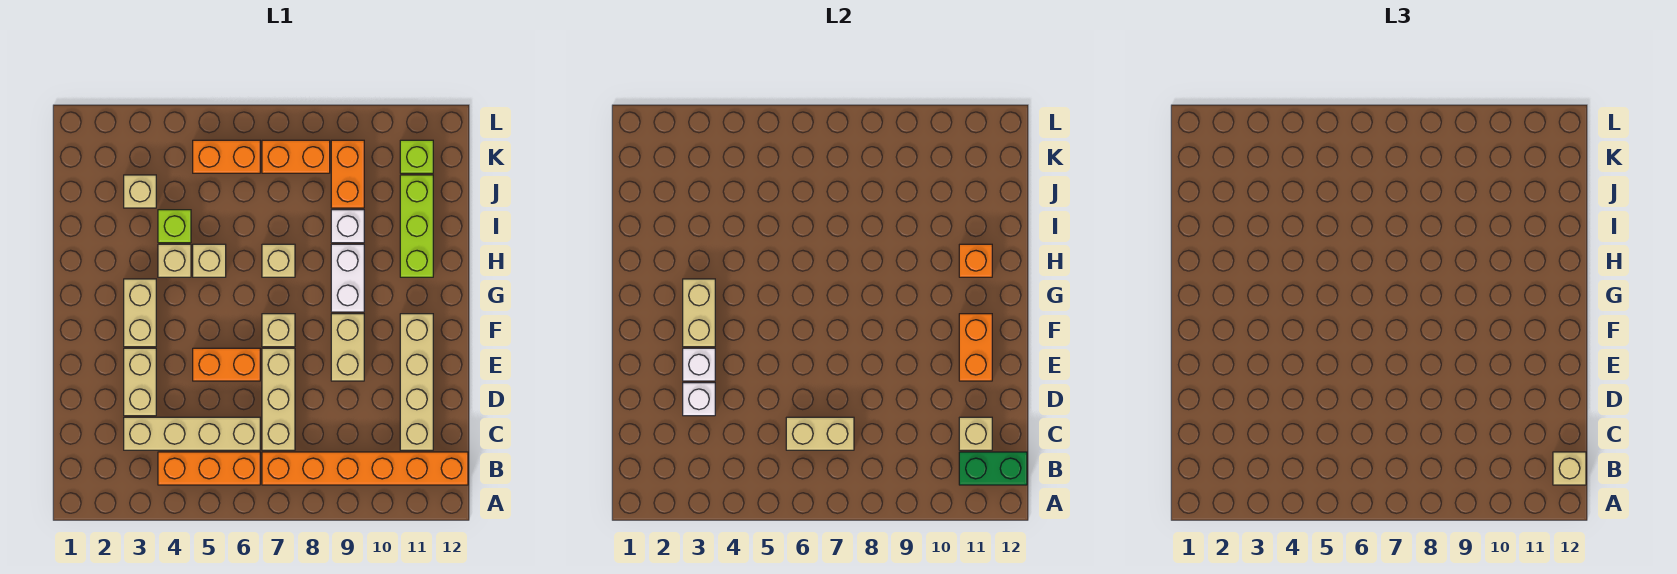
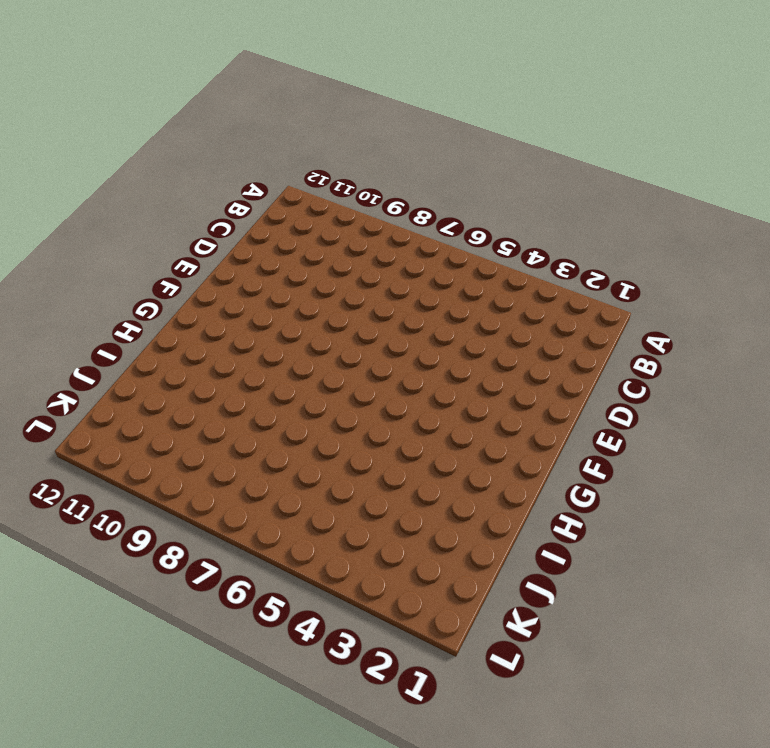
none -> orange brick B4:B6 level 1
none -> orange brick B7:B12 level 1
none -> tan brick C3:C6 level 1
none -> tan brick C7:E7 level 1

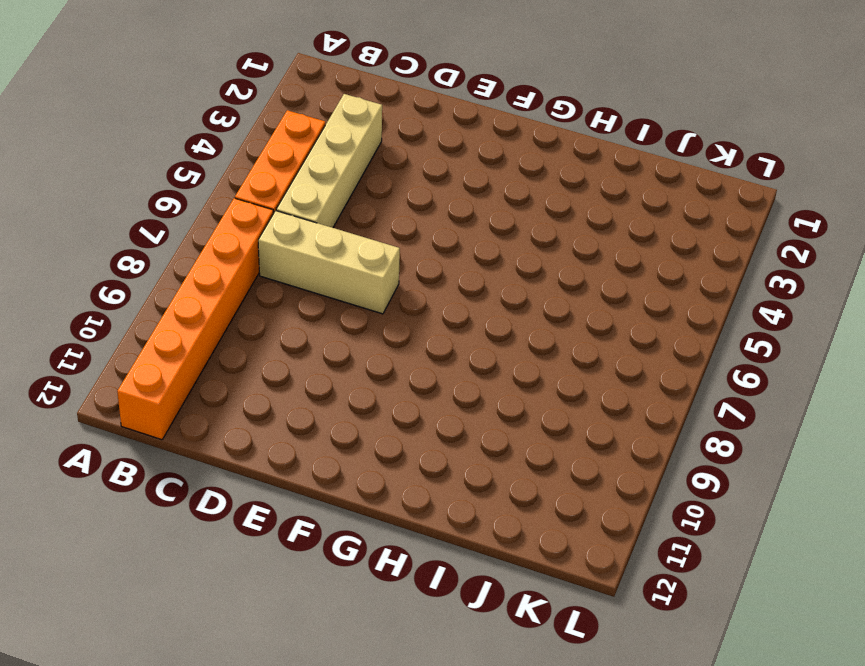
none -> tan brick C11:F11 level 1
none -> tan brick D3:E3 level 1
none -> orange brick E5:E6 level 1
none -> tan brick E9:F9 level 1

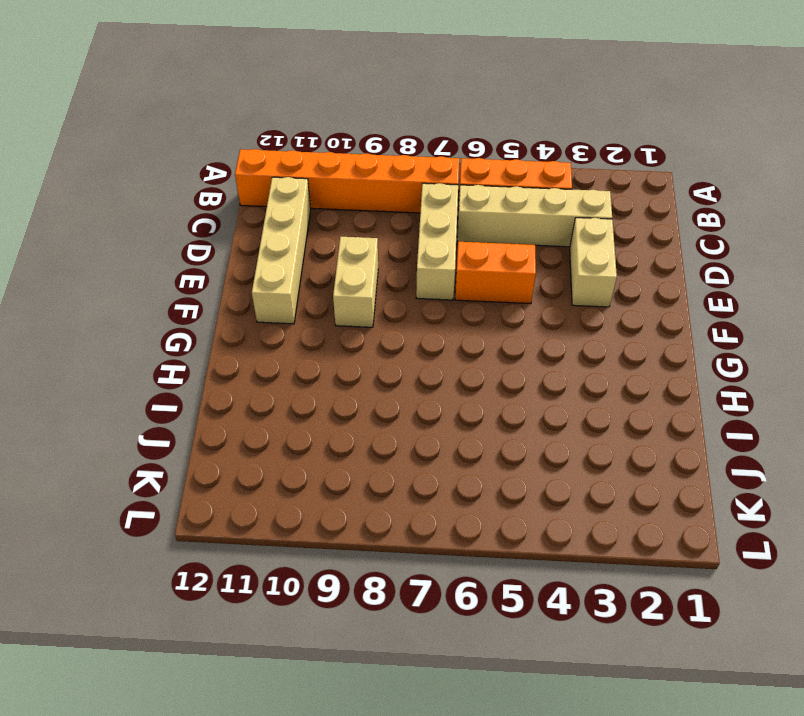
none -> tan brick F3:G3 level 1
none -> tan brick F7 level 1
none -> white brick G9:H9 level 1
none -> tan brick H4 level 1

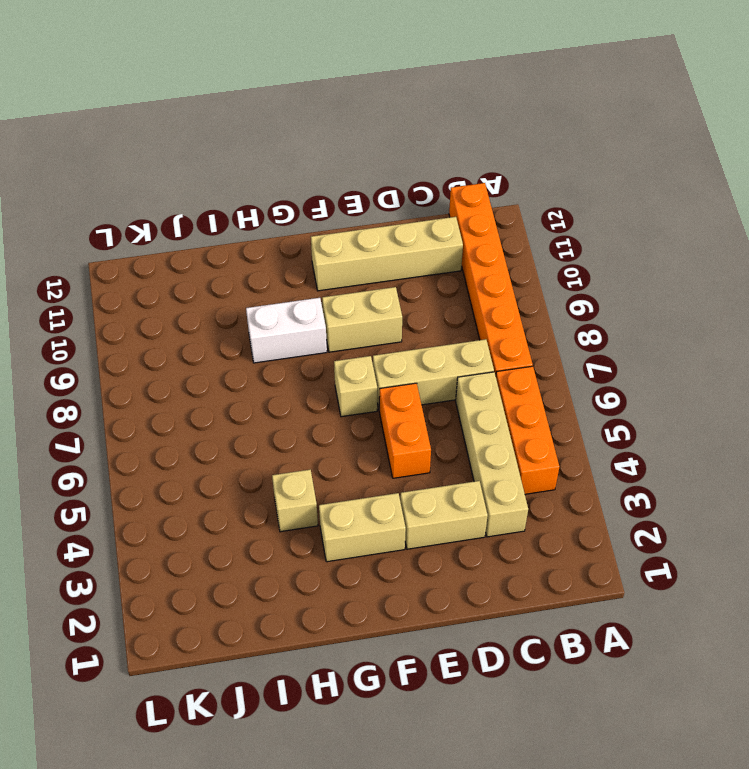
none -> tan brick H5 level 1
none -> tan brick H7 level 1
none -> lime brick H11:J11 level 1
none -> lime brick I4 level 1

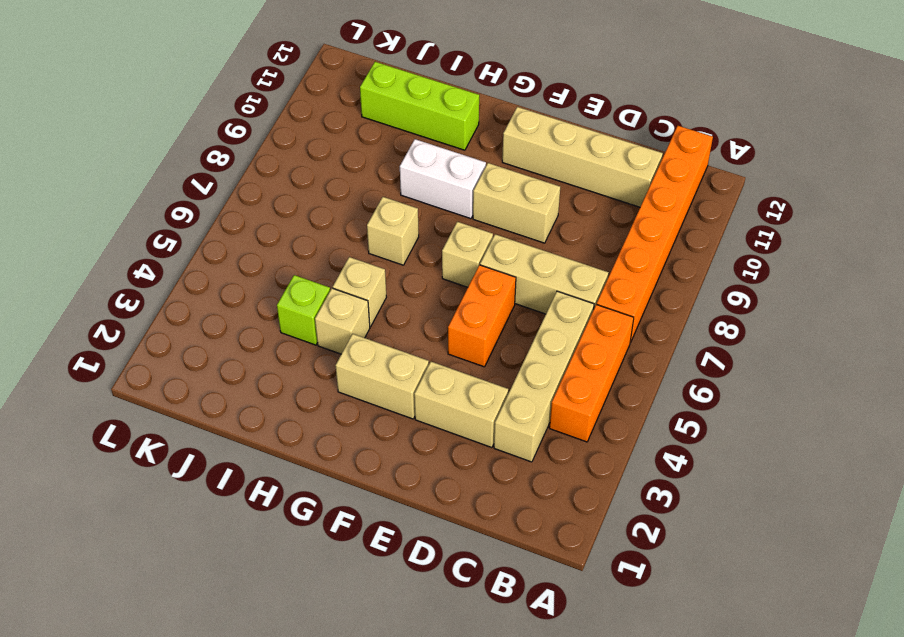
none -> white brick I9 level 1
none -> tan brick J3 level 1
none -> orange brick J9:K9 level 1
none -> orange brick K5:K6 level 1

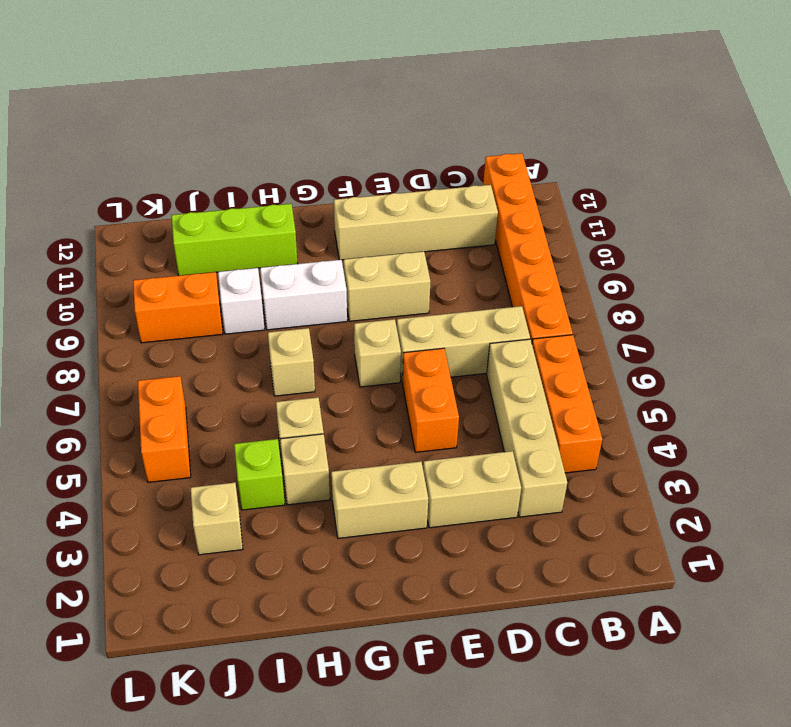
none -> orange brick K7:K8 level 1
none -> lime brick K11 level 1
none -> green brick B11:B12 level 2
none -> tan brick C6:C7 level 2

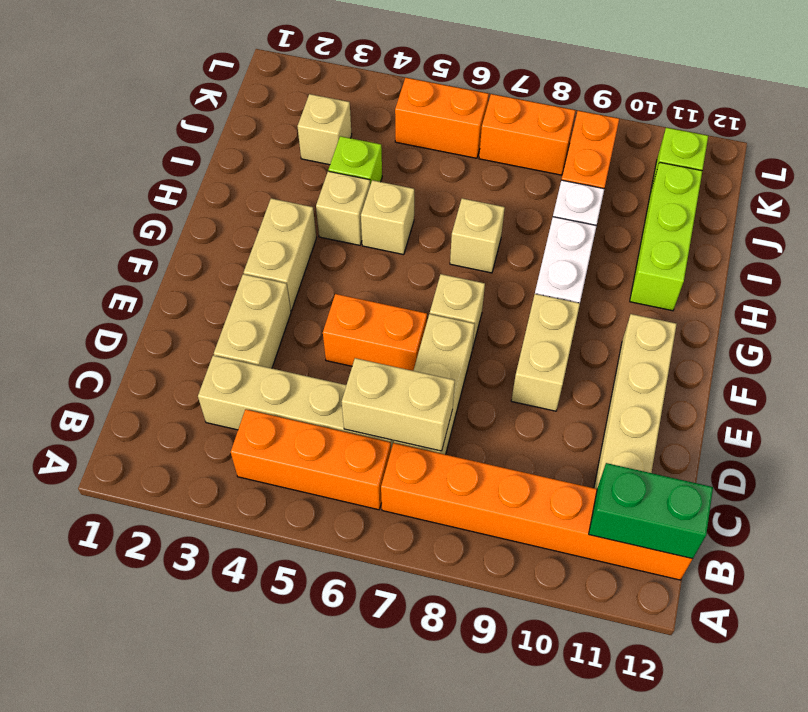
none -> tan brick C11 level 2
none -> white brick D3 level 2
none -> white brick E3 level 2
none -> orange brick E11:F11 level 2

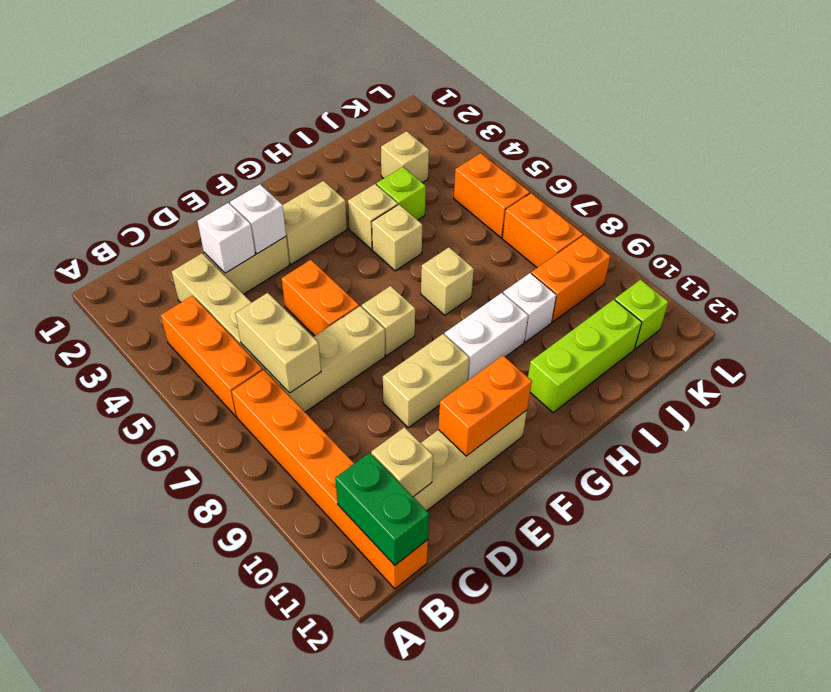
none -> tan brick F3:G3 level 2
none -> orange brick H11 level 2
none -> tan brick B12 level 3

